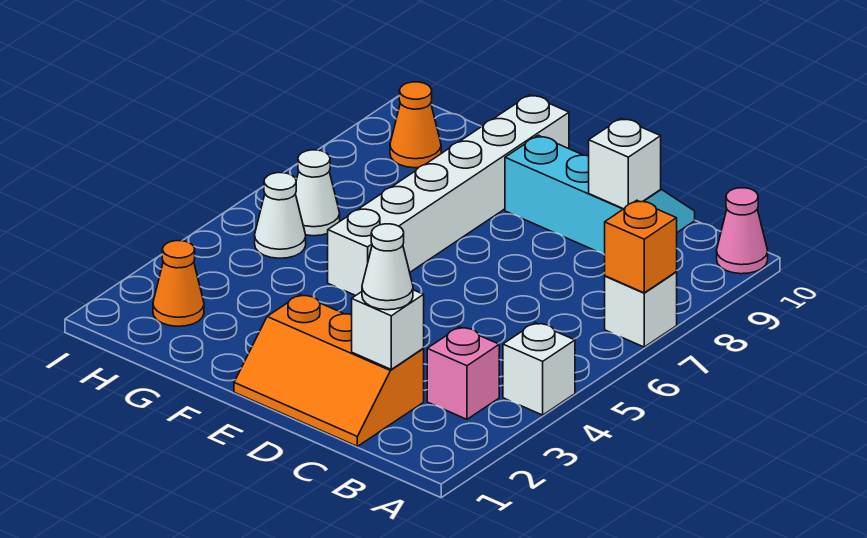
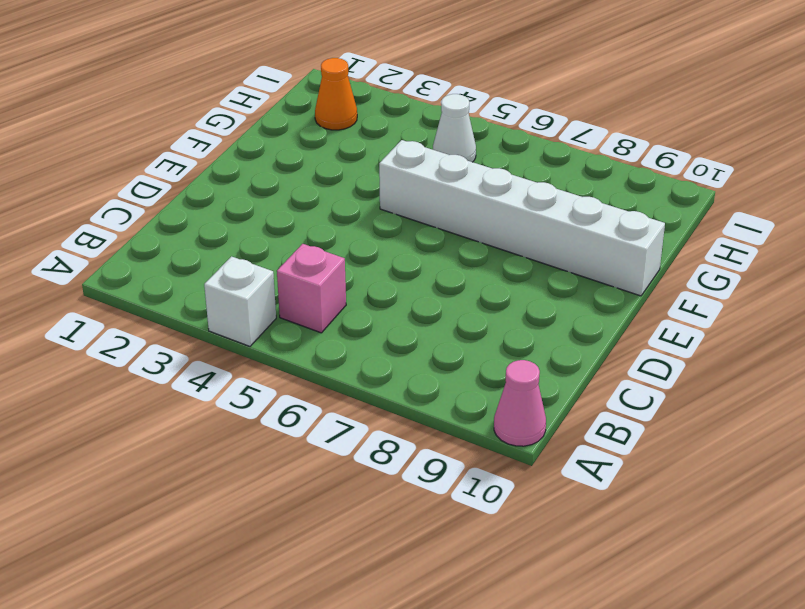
pink brick B5 level 1 -> pink brick B3 level 1
none -> white brick A7 level 1
none -> orange slope C1:E2 level 1 top 2
none -> cyan slope C9:E10 level 1 top 9

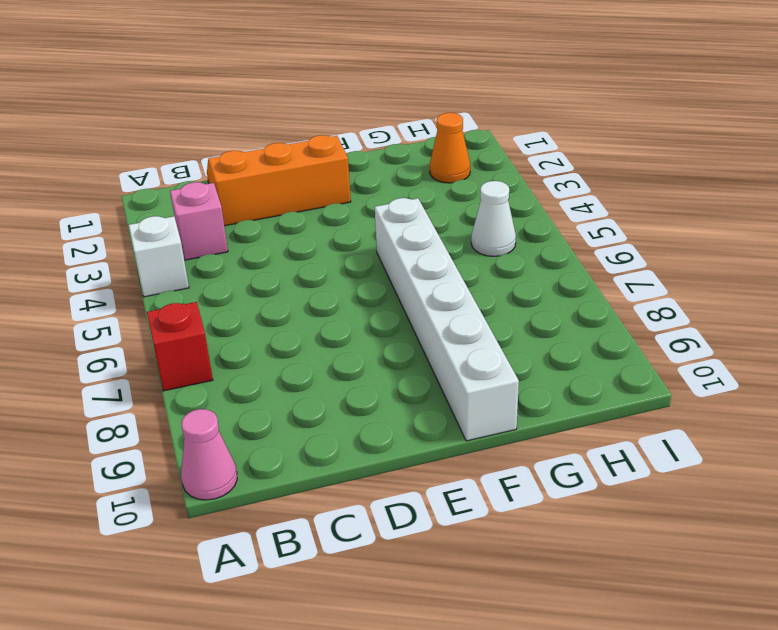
red brick A7 level 1 -> white brick A7 level 1
none -> cyan slope C9:E10 level 1 top 9
none -> white cone H6 level 1
none -> orange cone H9 level 1

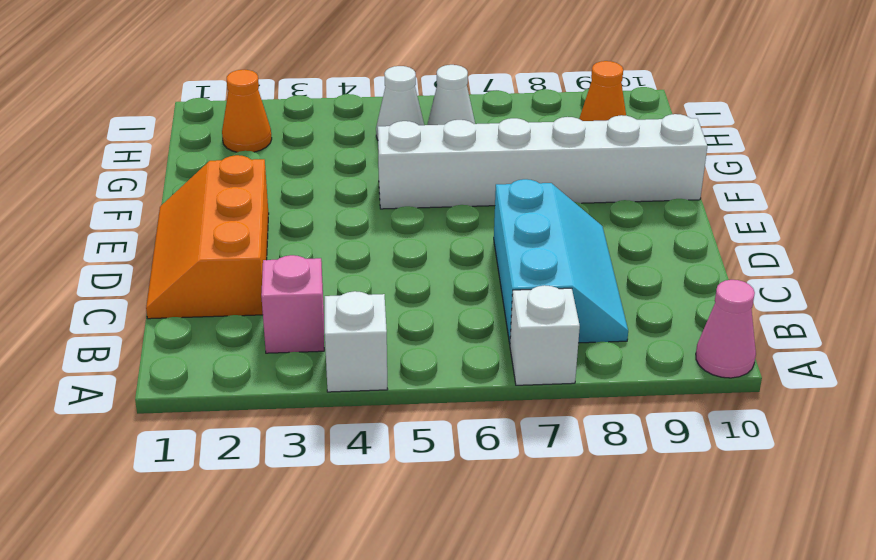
cyan slope B7:D8 level 1 top 7 -> cyan slope C9:E10 level 1 top 9
none -> orange brick A7 level 2
none -> white brick C2 level 2
none -> white brick C9 level 2

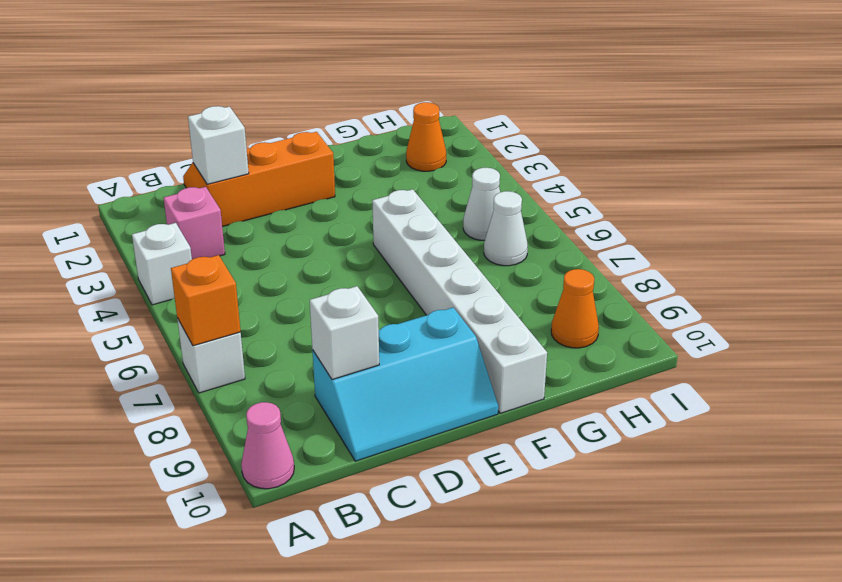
none -> white cone C2 level 3

